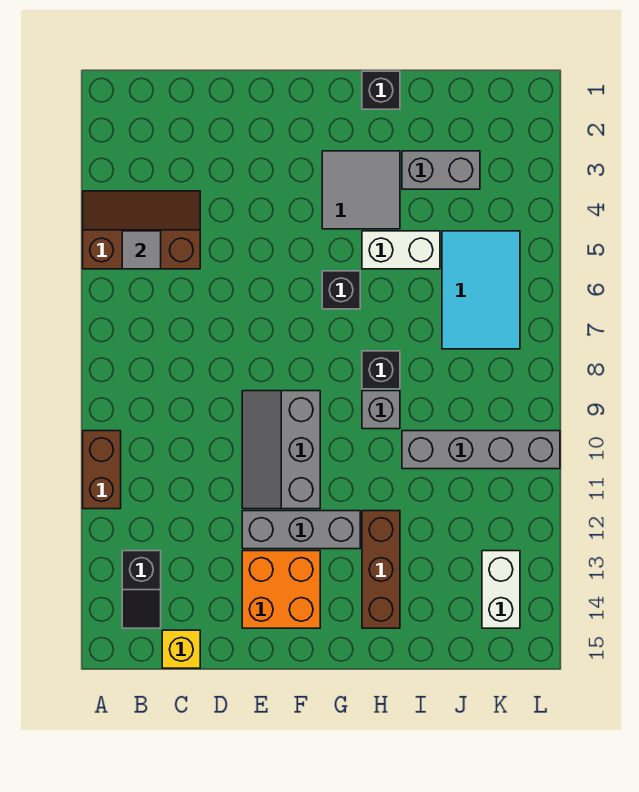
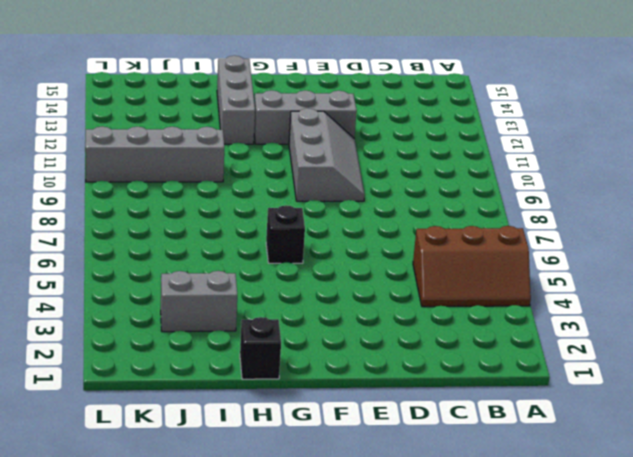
grey brick H12:H14 level 1 -> brown brick H12:H14 level 1
none -> brown brick A10:A11 level 1
none -> black slope B13:B14 level 1 top 13
none -> yellow brick C15 level 1

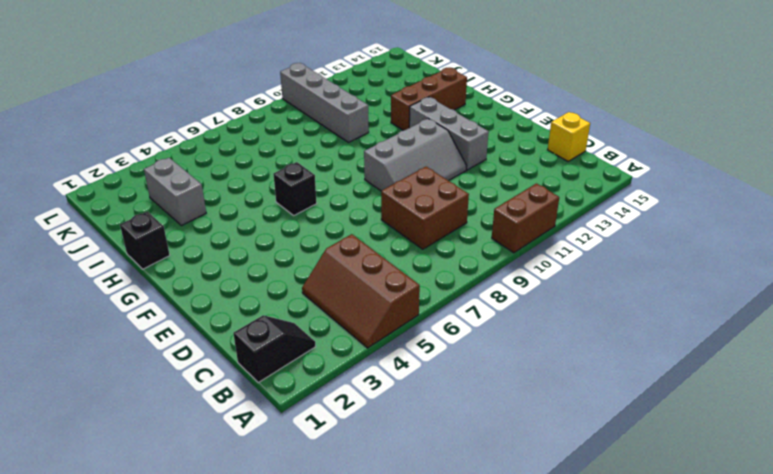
black slope B1:B2 level 1 top 1 -> black slope B13:B14 level 1 top 13
brown brick C8:D9 level 1 -> none
none -> orange brick E13:F14 level 1
none -> grey tile G3:H4 level 1
none -> white brick H5:I5 level 1

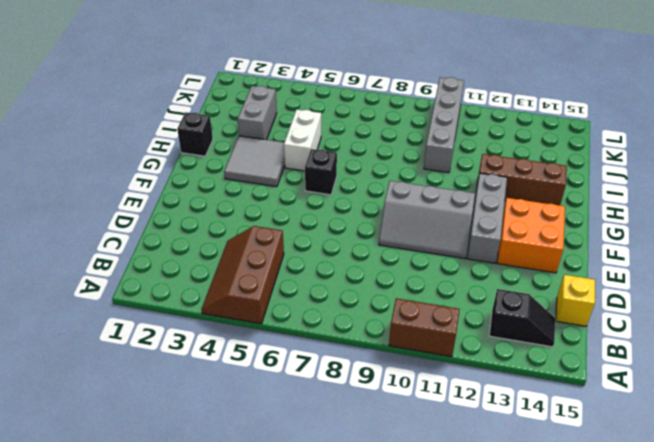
none -> black brick H8 level 1
none -> grey brick H9 level 1
none -> cyan tile J5:K7 level 1

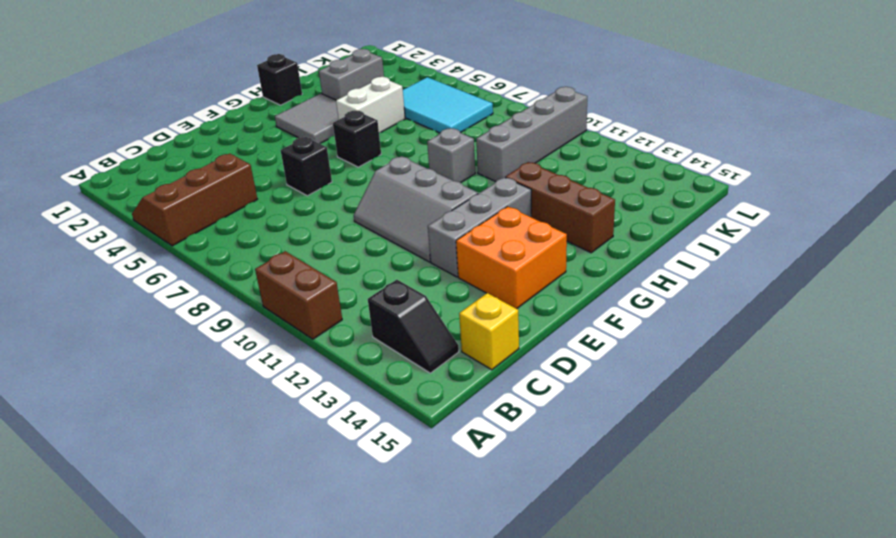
black brick E6 level 1 -> black brick H8 level 1
none -> white brick K13:K14 level 1
none -> grey tile B5 level 2

